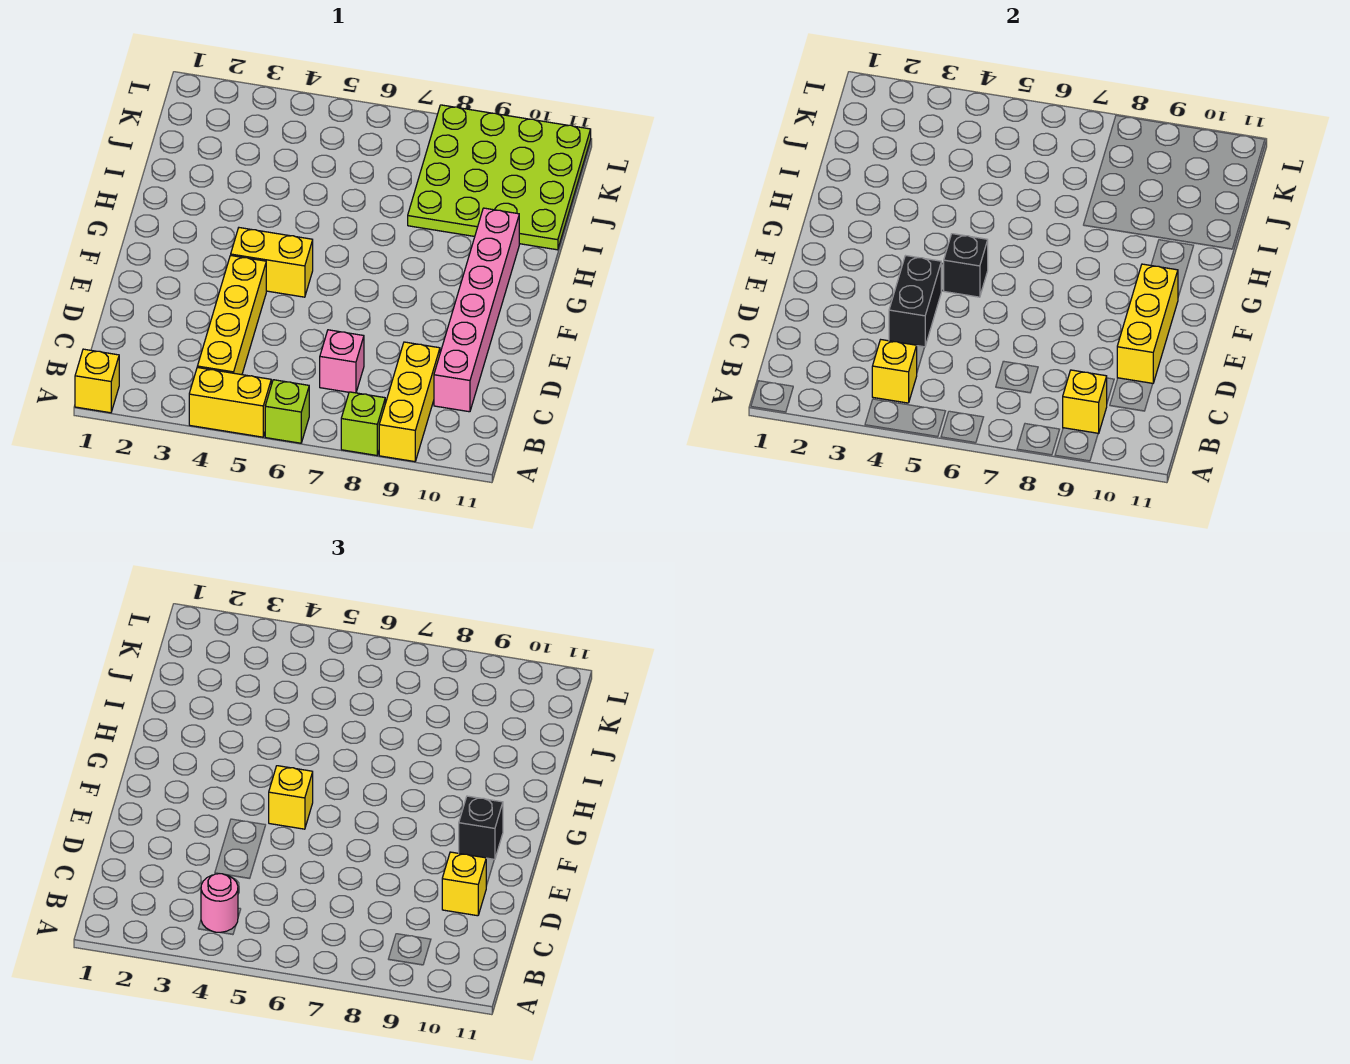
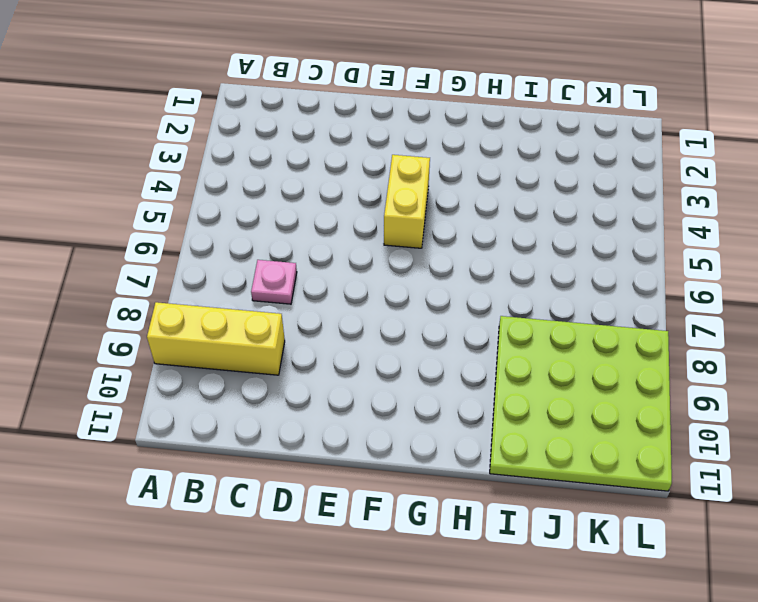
pink plate C7 level 1 -> pink brick C7 level 1
none -> yellow brick A1 level 1
none -> yellow brick A4:A5 level 1
none -> lime brick A6 level 1

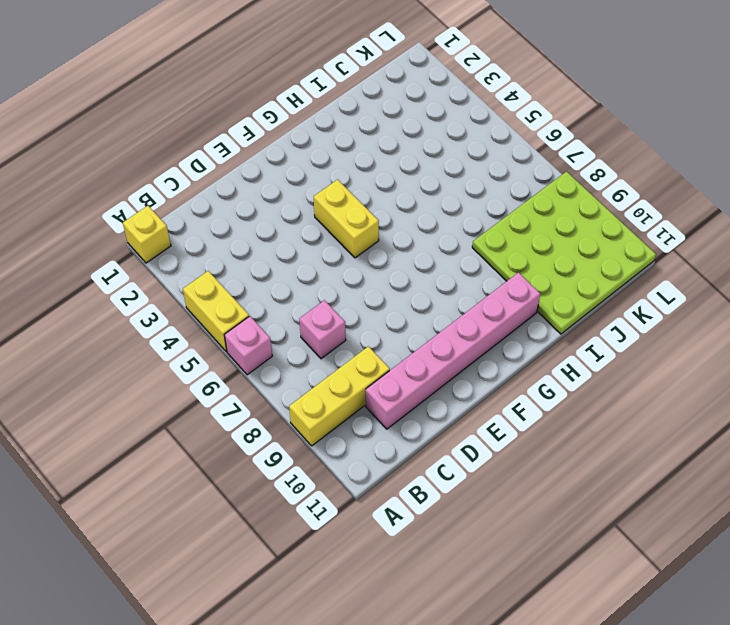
pink brick A6 level 1 -> lime brick A6 level 1
none -> lime brick A8 level 1
none -> yellow brick B4:E4 level 1
none -> yellow brick B4 level 2

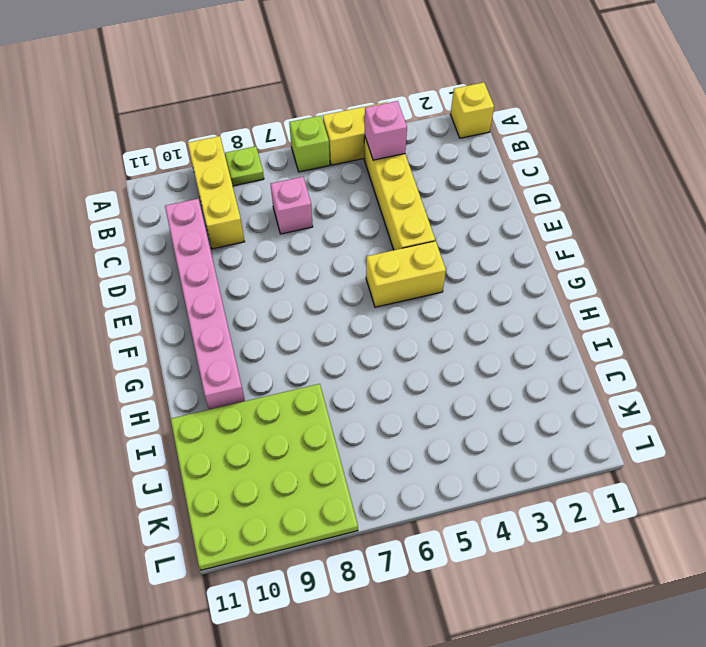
lime plate A8 level 1 -> lime brick A8 level 1
pink brick B4 level 2 -> yellow brick B4 level 2
none -> yellow brick B9 level 2
none -> black brick D4:E4 level 2
none -> yellow brick D10:F10 level 2

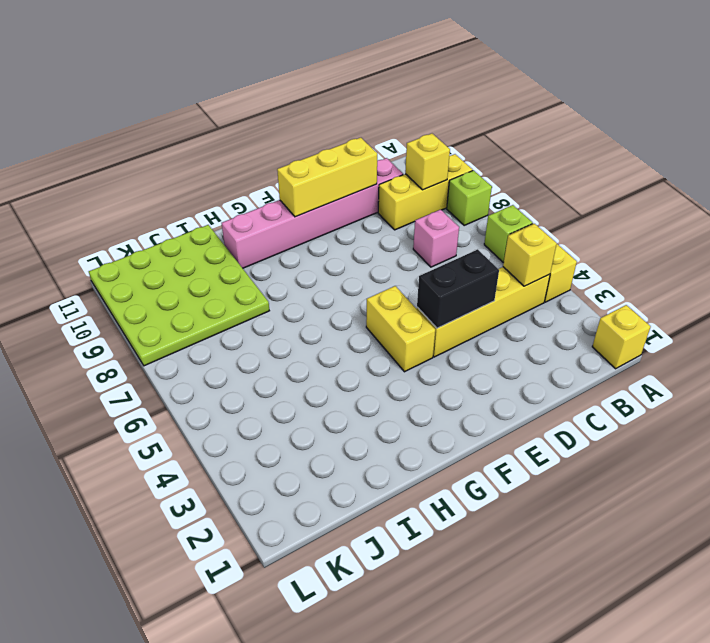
none -> black brick F5 level 2
none -> pink round brick B4 level 3
none -> yellow brick D10 level 3

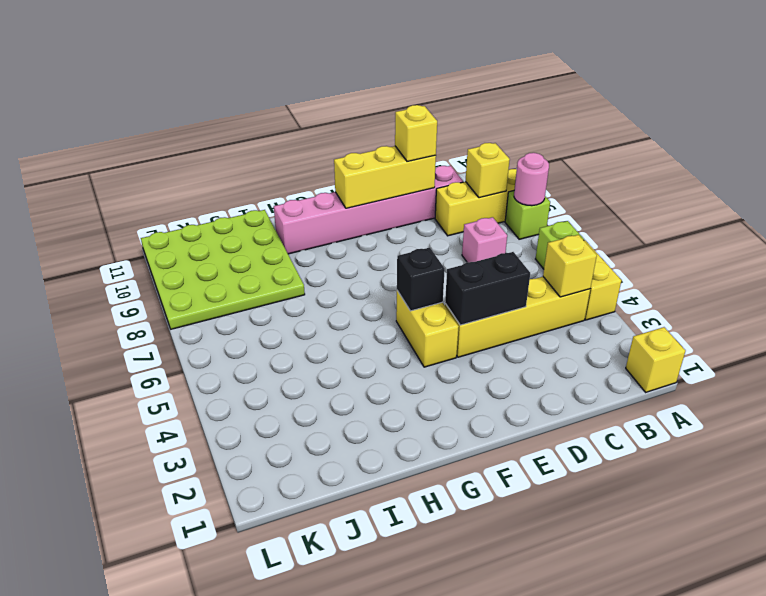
pink round brick A8 level 2 -> pink round brick B4 level 3
none -> yellow brick F5 level 3
none -> black brick F10 level 3

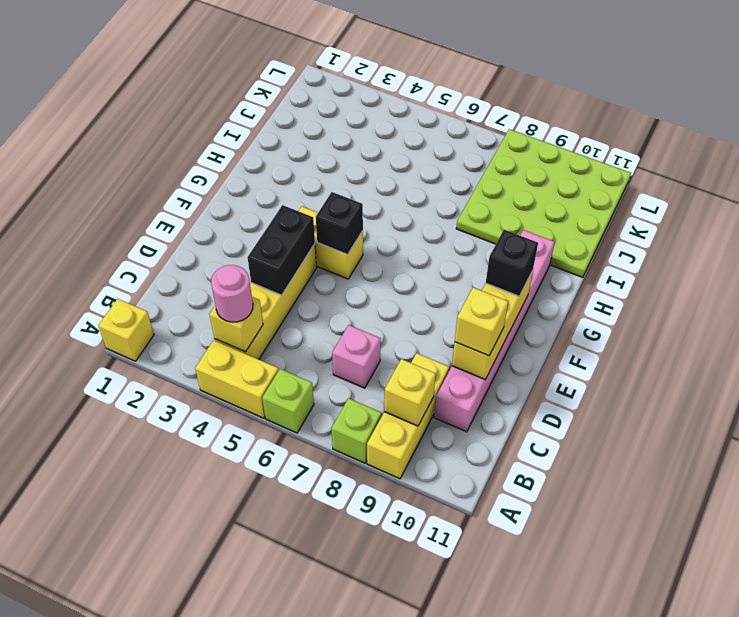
none -> yellow brick F5 level 3

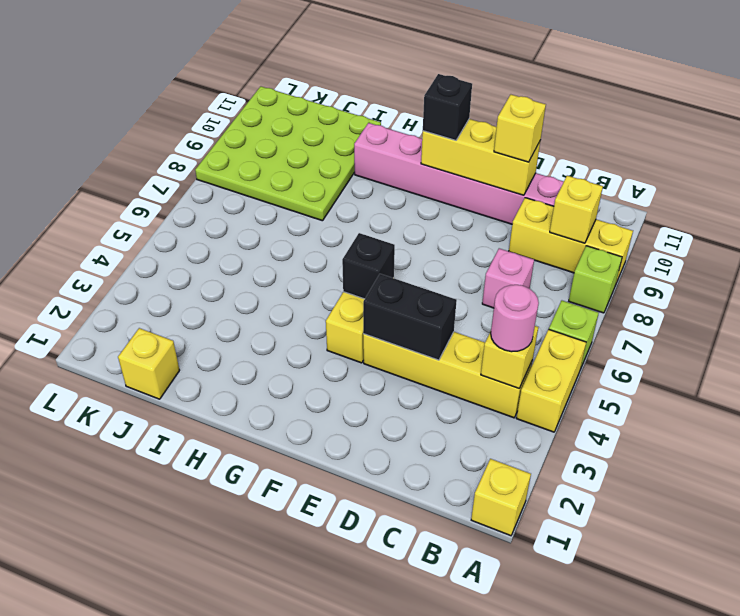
yellow brick J1 level 1 -> yellow brick F5 level 3

